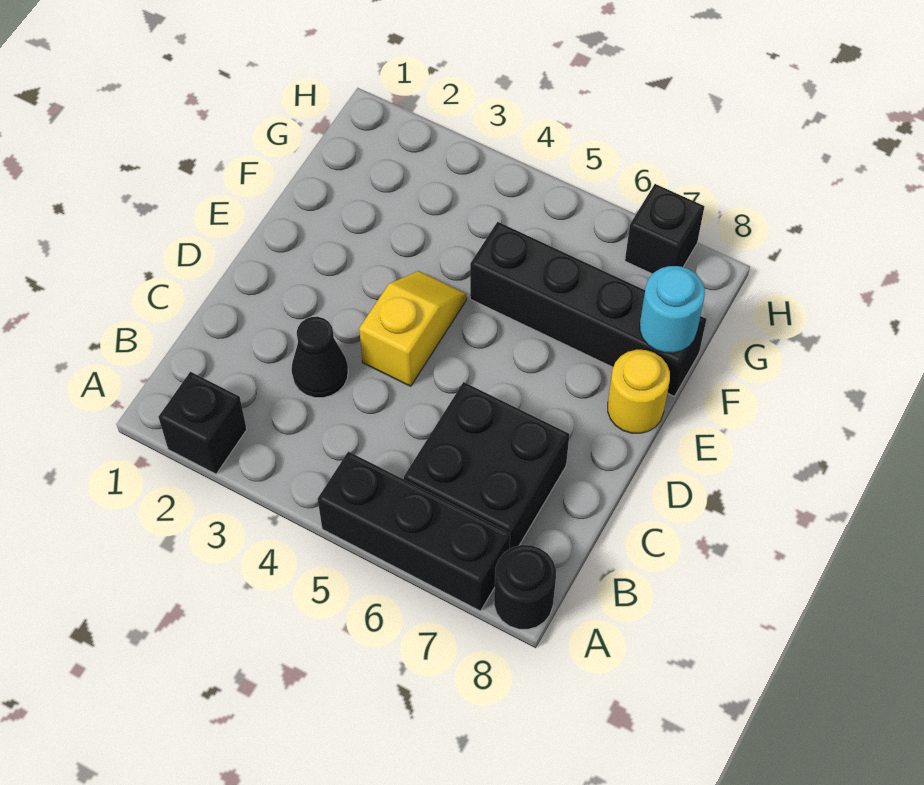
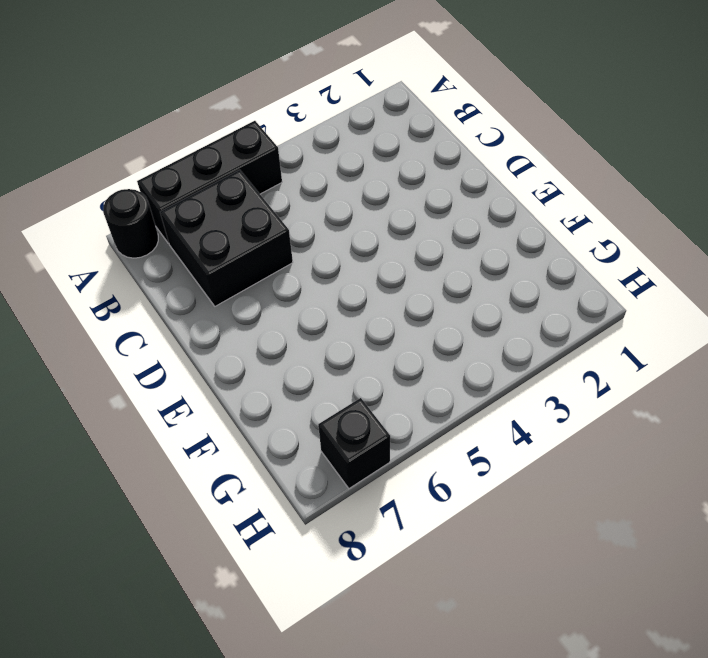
none -> black brick A2 level 1
none -> black cone C3 level 1

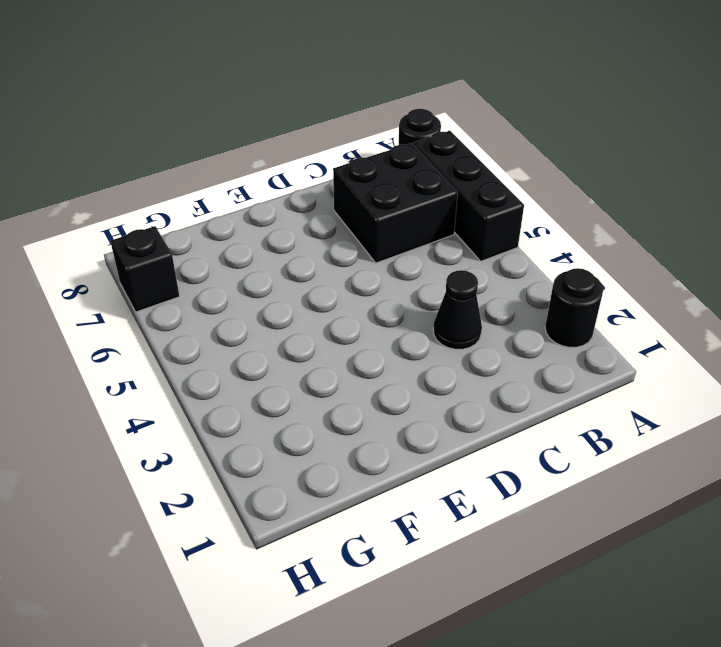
black round brick A2 level 1 -> black brick A2 level 1
none -> yellow slope D4:E4 level 1 top D
none -> yellow round brick E8 level 1

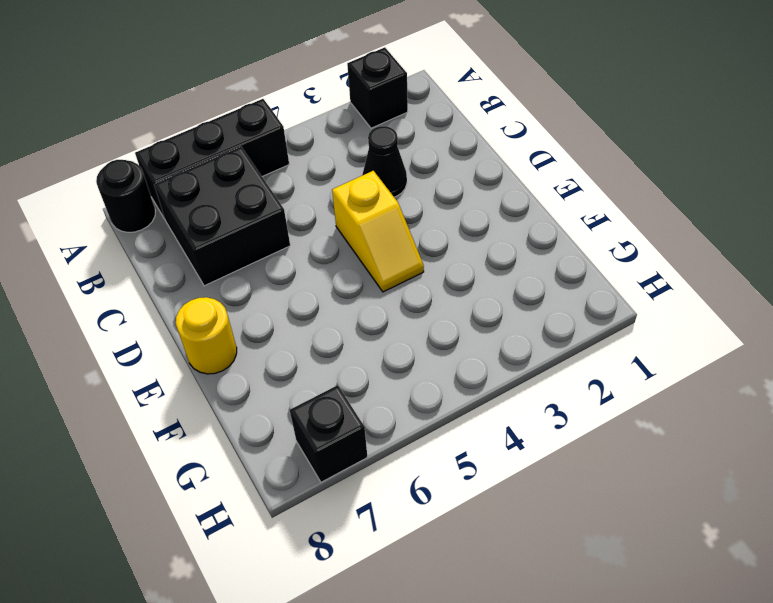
none -> black brick F5:F8 level 1
none -> cyan round brick F8 level 2

